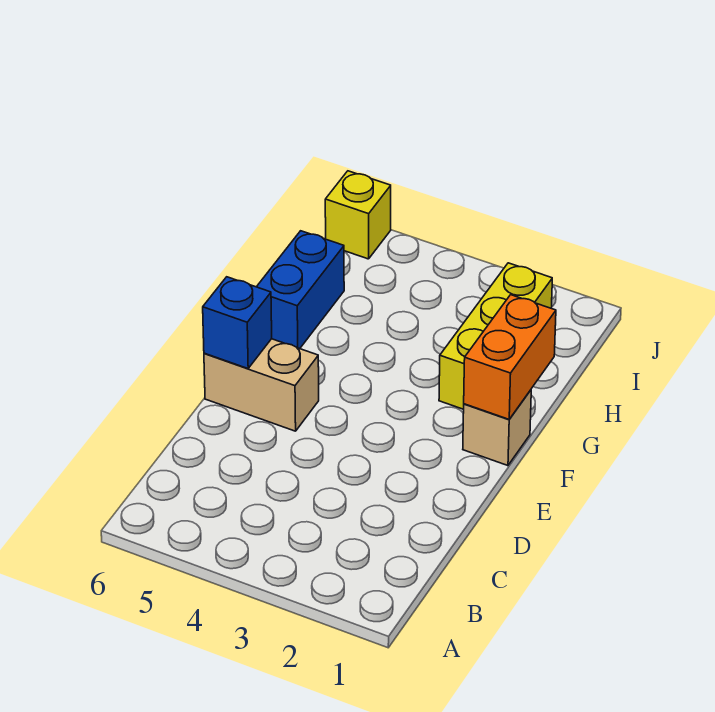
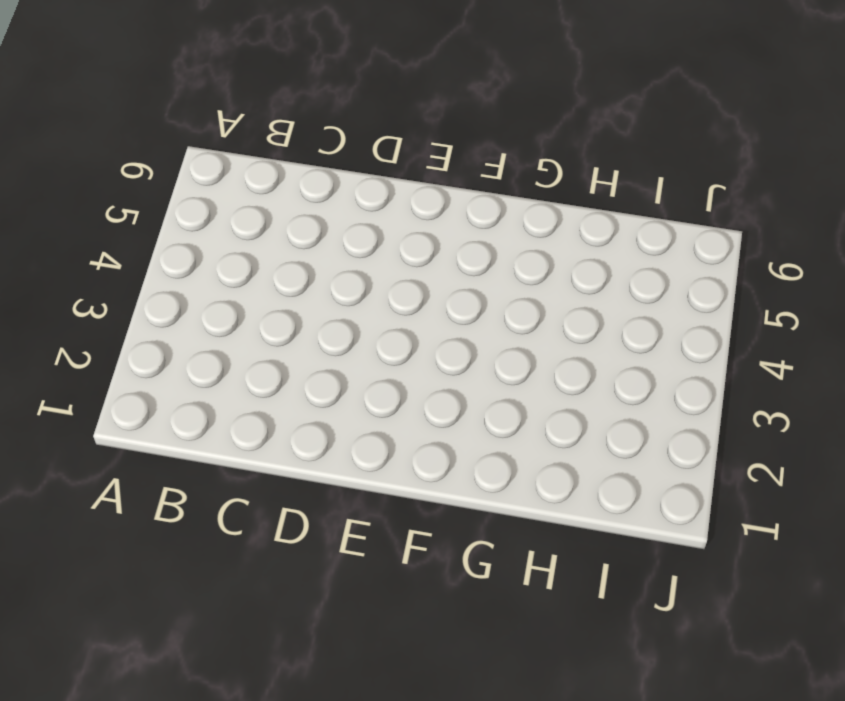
none -> tan brick E5:E6 level 1
none -> tan brick F1 level 1

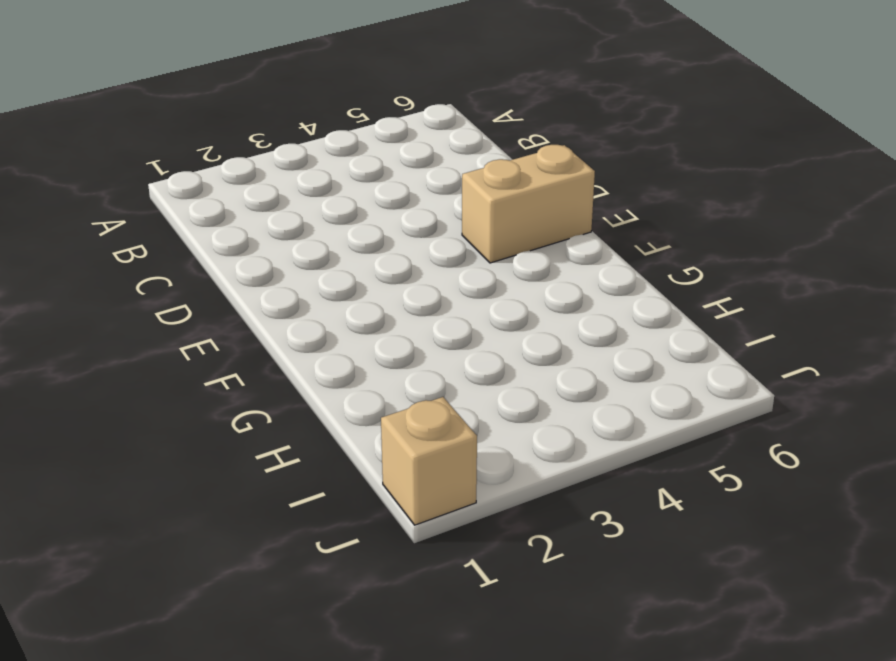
tan brick J1 level 1 -> tan brick F1 level 1
none -> yellow brick G2:I2 level 1
none -> blue brick G6:H6 level 1

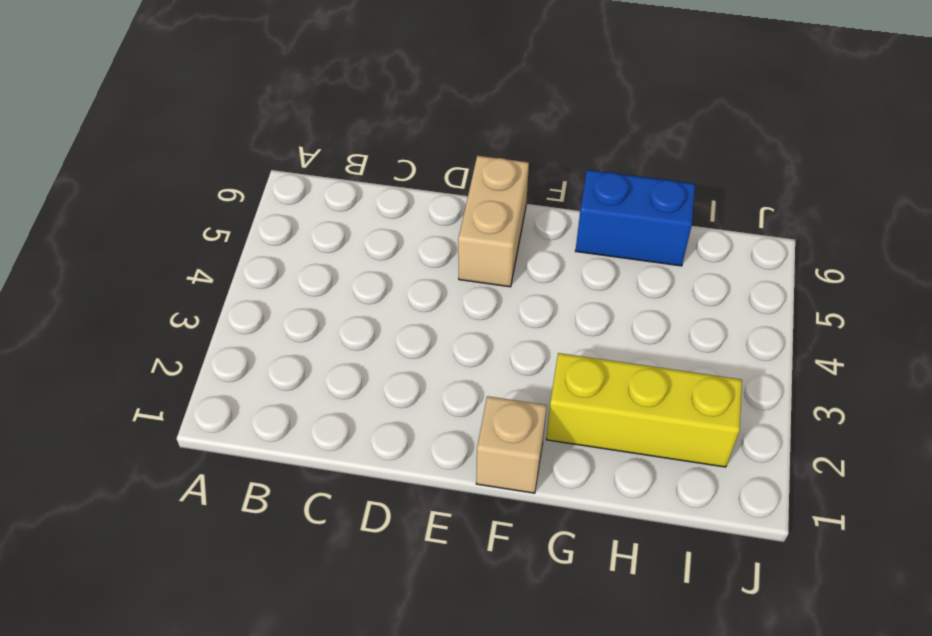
none -> yellow brick J6 level 1
none -> blue brick E6 level 2

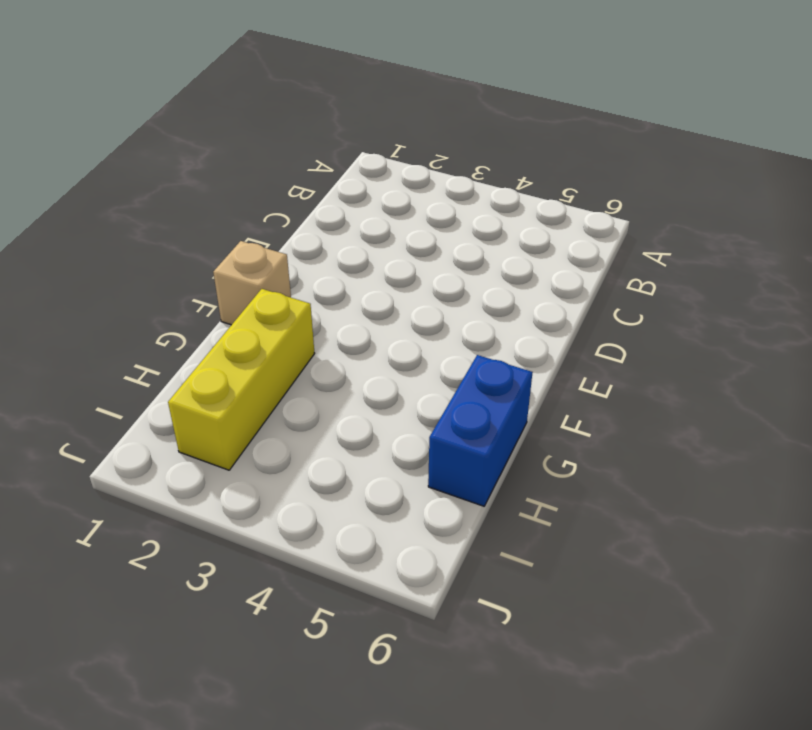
none -> tan brick E5:E6 level 1
none -> yellow brick J6 level 1

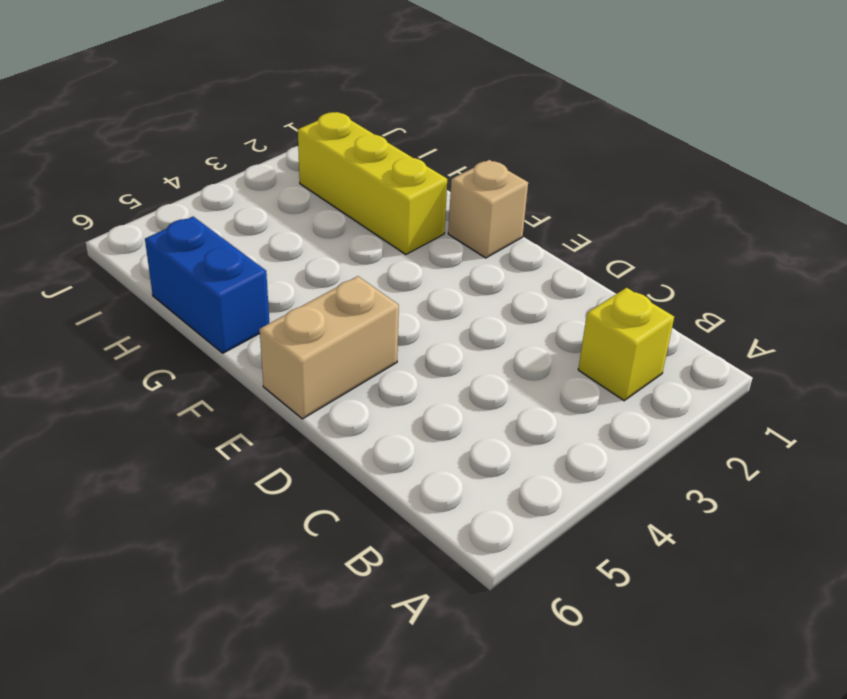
yellow brick B2 level 1 -> yellow brick J6 level 1
none -> blue brick E6 level 2
none -> orange brick F1:G1 level 2

